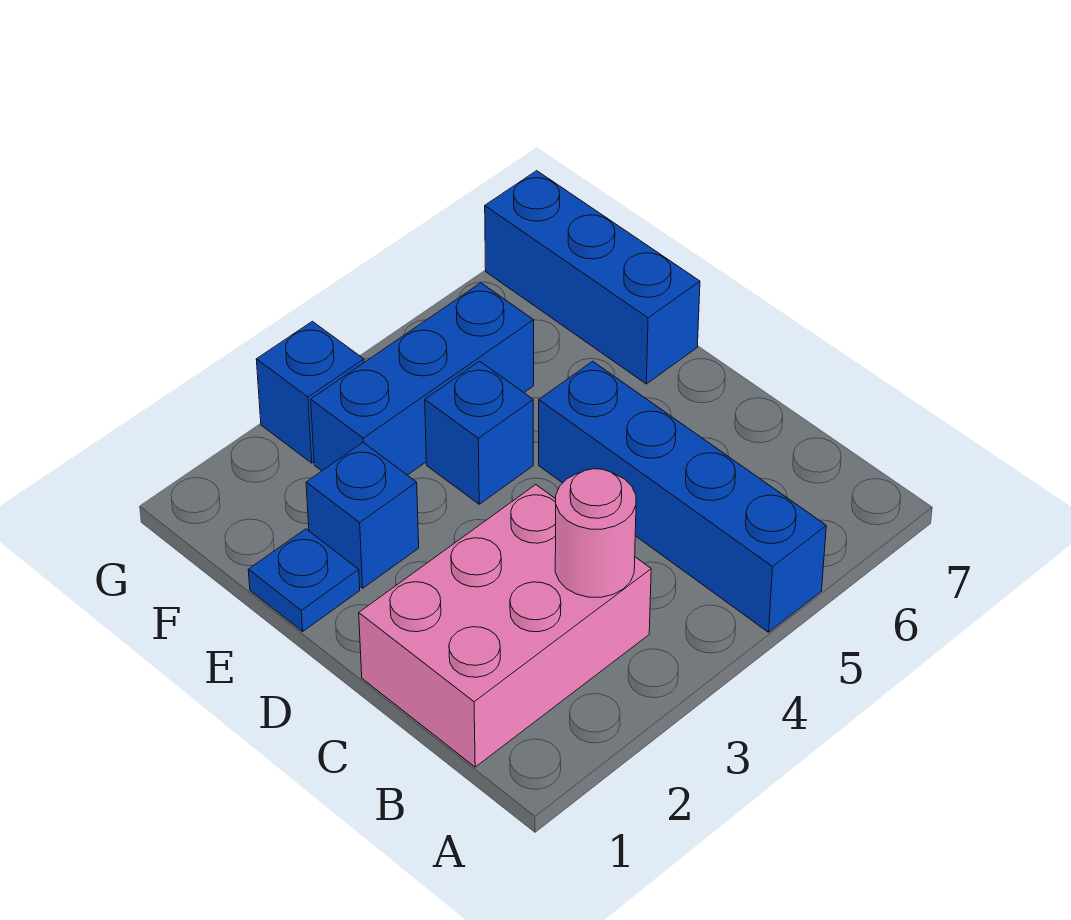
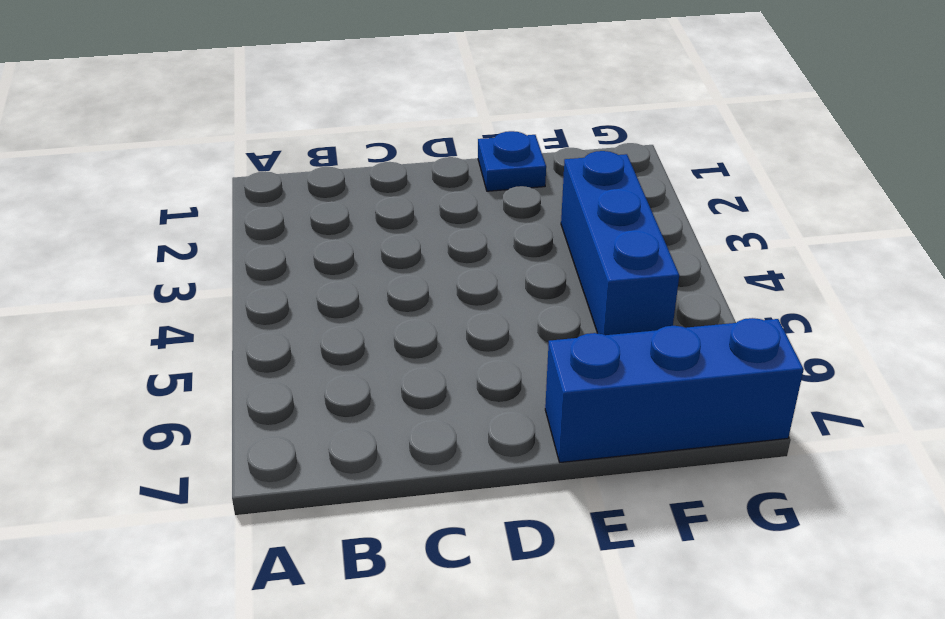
none -> blue brick A5:D5 level 1
none -> pink brick B1:C3 level 1

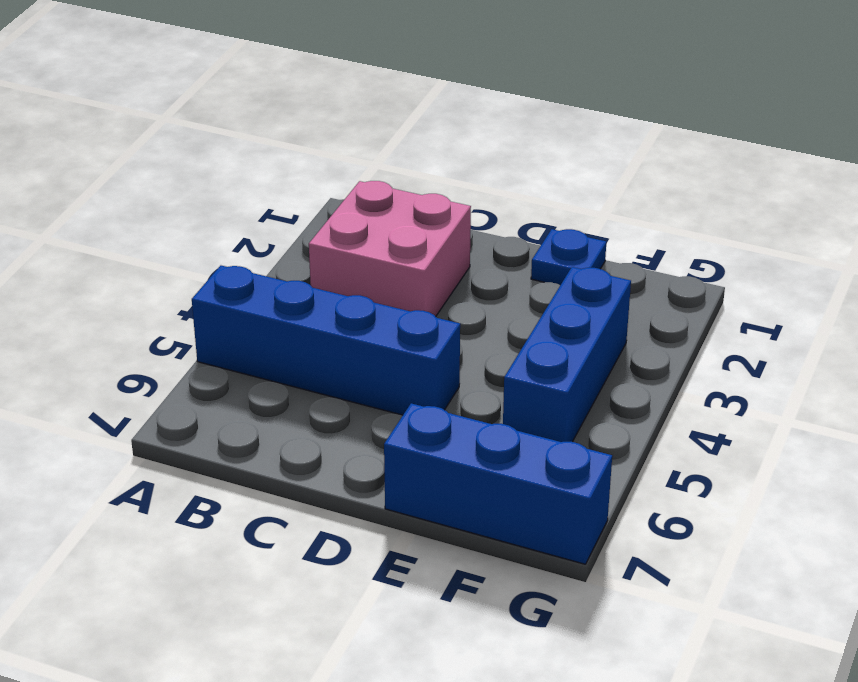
pink brick B2:C3 level 1 -> pink brick B1:C3 level 1
none -> blue brick E2 level 1
none -> blue brick E4 level 1

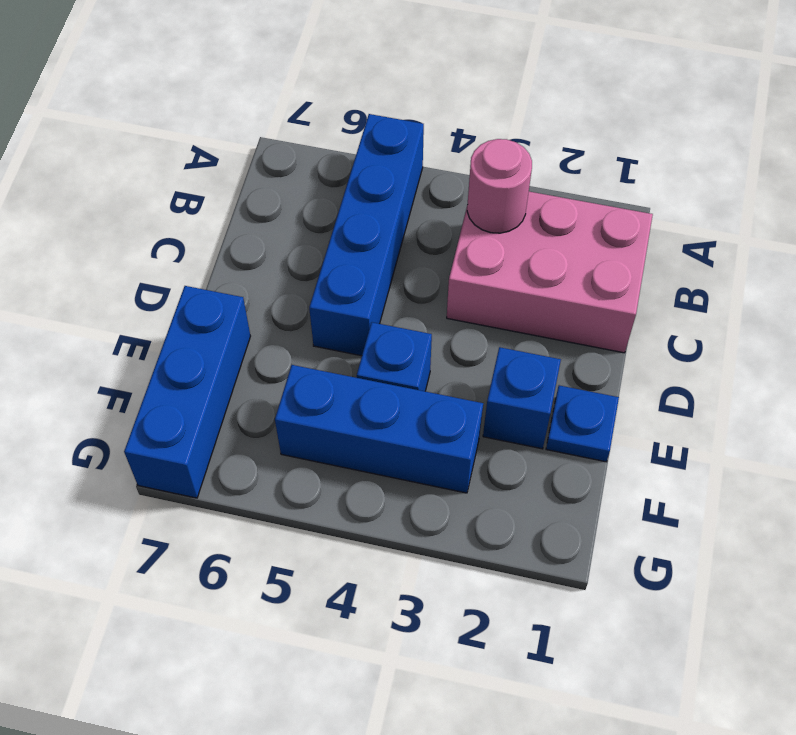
none -> blue brick G3 level 1

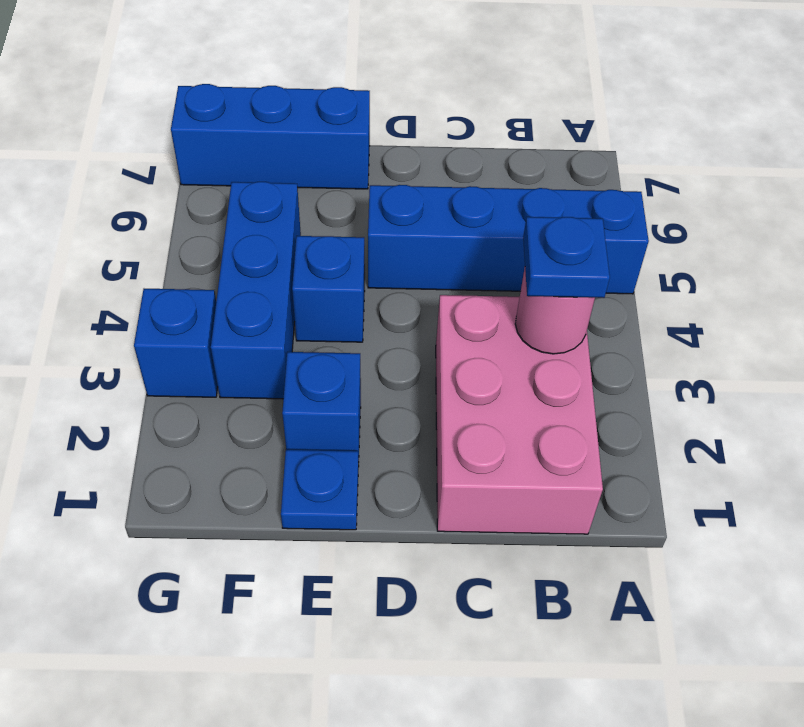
blue plate B3 level 3 -> none

